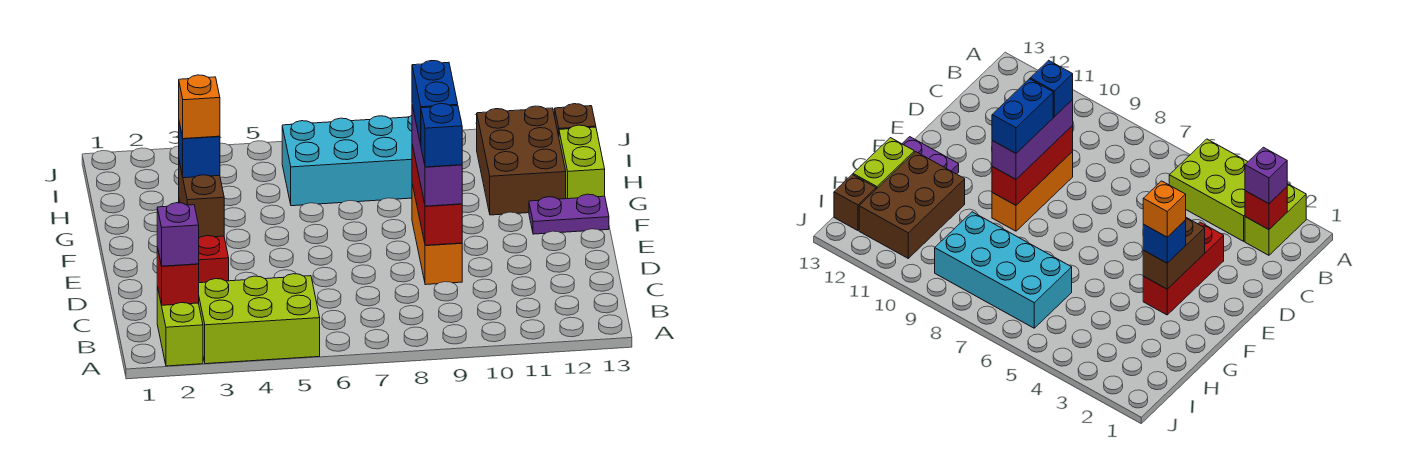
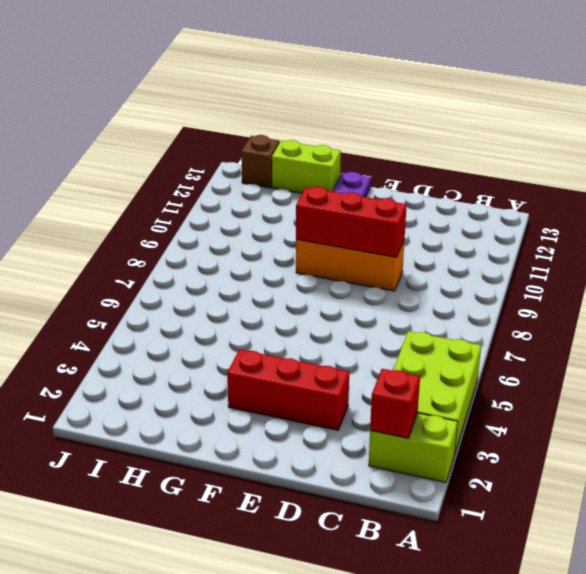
none -> brown brick G11:I12 level 1
none -> cyan brick H6:I9 level 1
none -> brown brick E3:F3 level 2

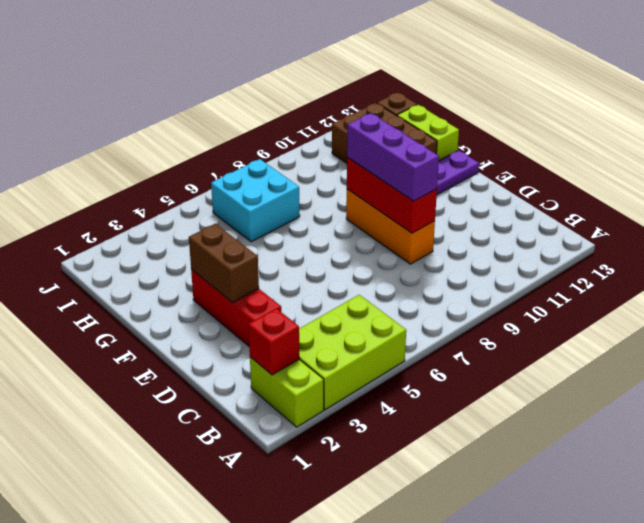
cyan brick H6:I7 level 1 -> cyan brick H6:I9 level 1
none -> purple brick B2 level 3
none -> blue brick F3 level 3
none -> blue brick D9 level 4

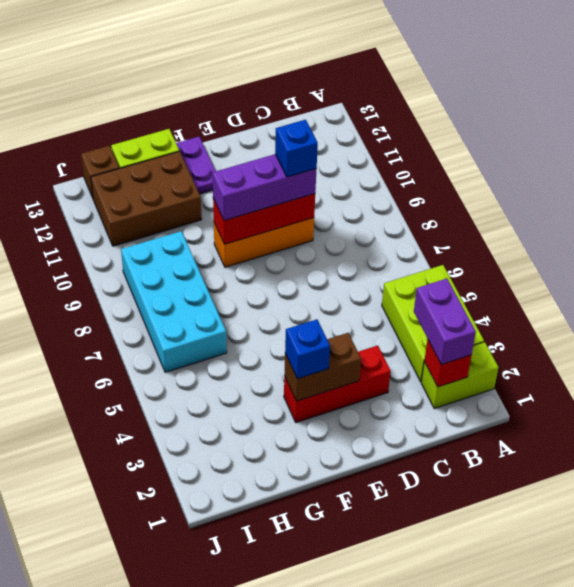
purple brick B2:B3 level 3 -> purple brick B2 level 3
none -> blue brick E9:F9 level 4
none -> orange brick F3 level 4

